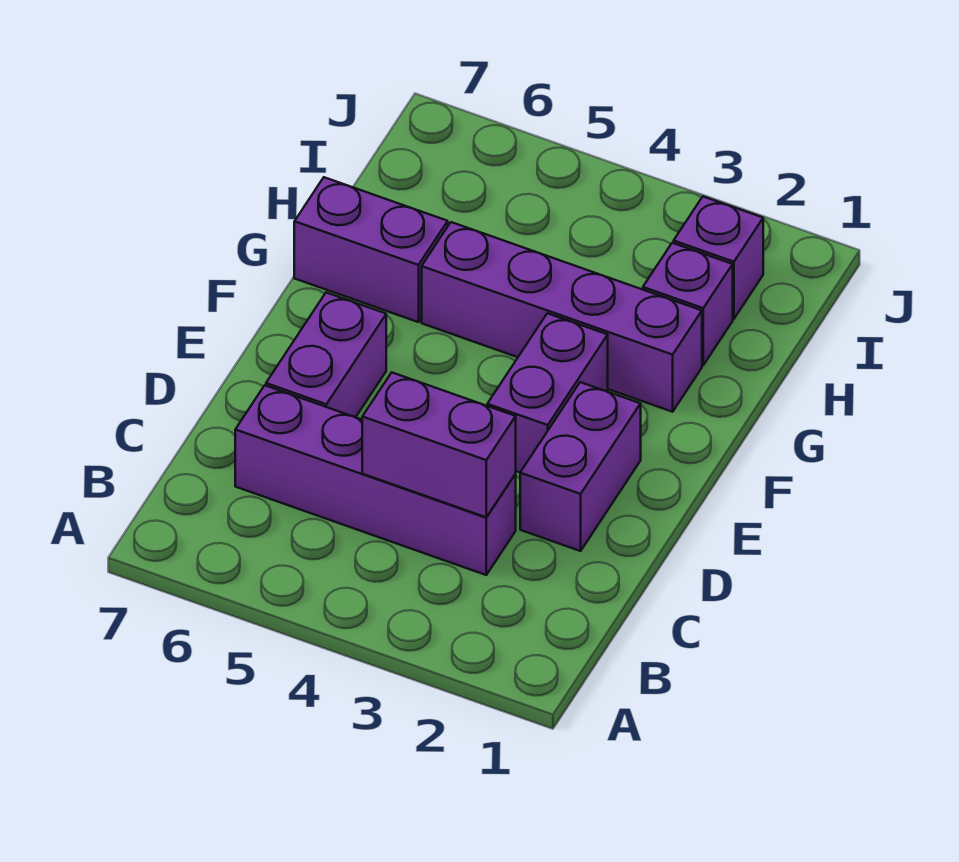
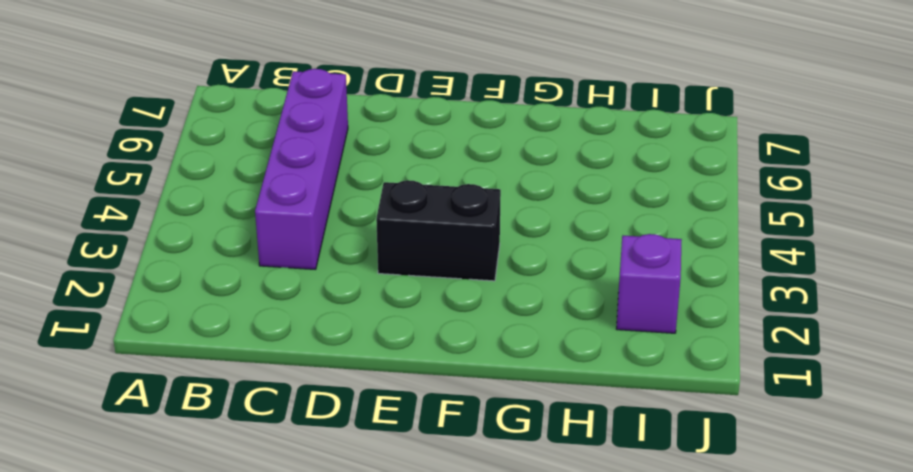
black brick E3:F3 level 1 -> purple brick E3:F3 level 1
none -> purple brick D2:E2 level 1
none -> purple brick D6:E6 level 1

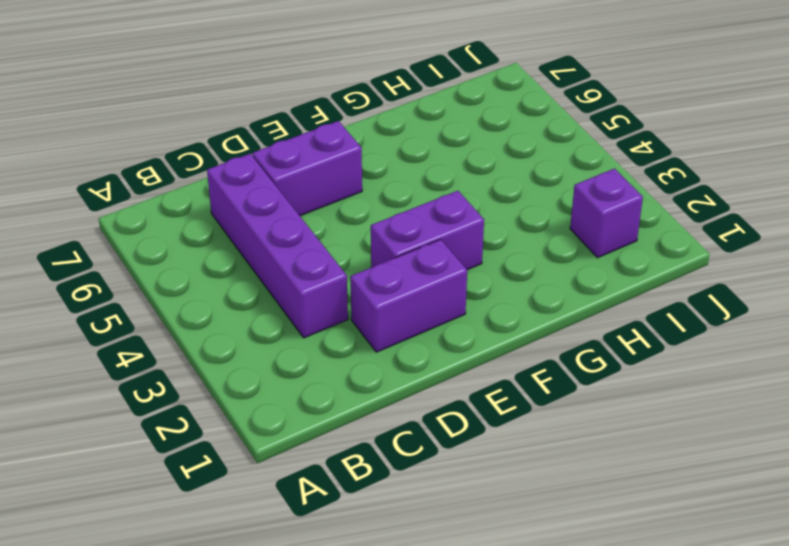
none -> purple brick G2:G5 level 1
none -> purple brick G6:G7 level 1

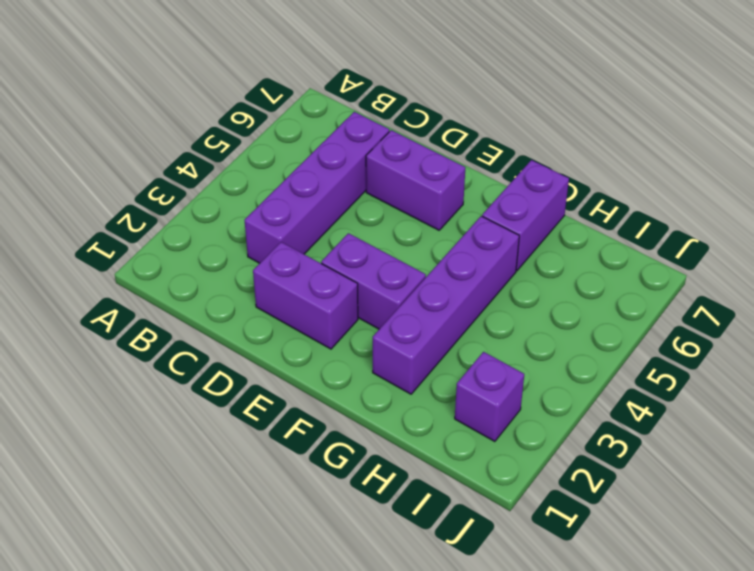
none -> purple brick H2 level 1
none -> purple brick C3:C4 level 2

